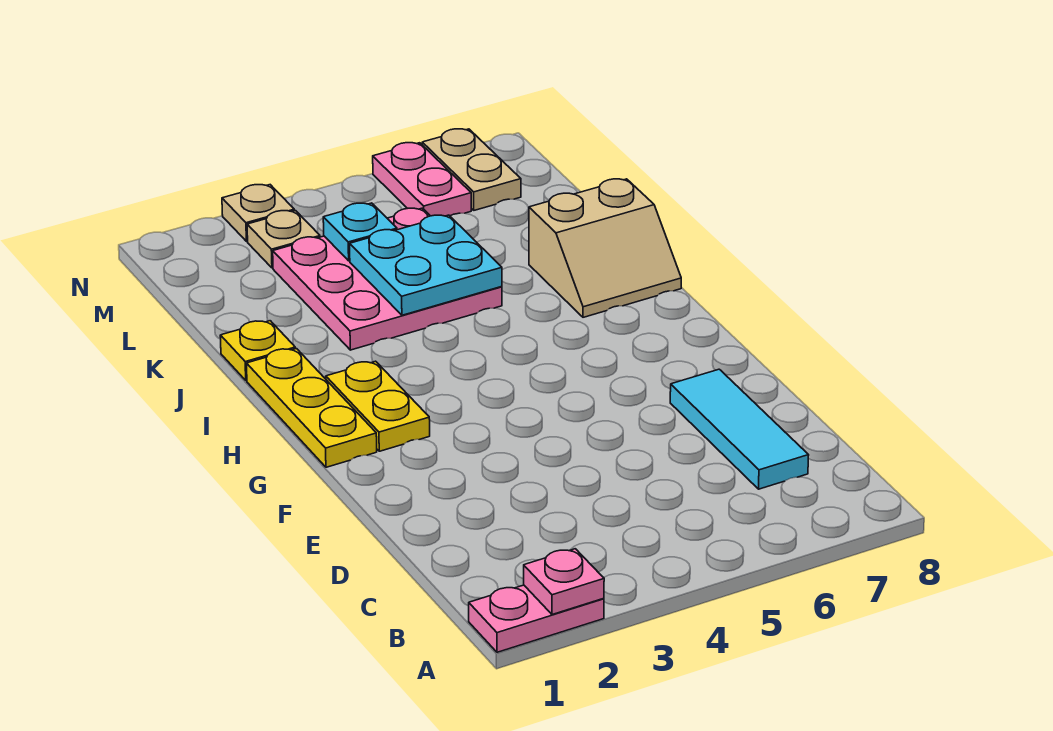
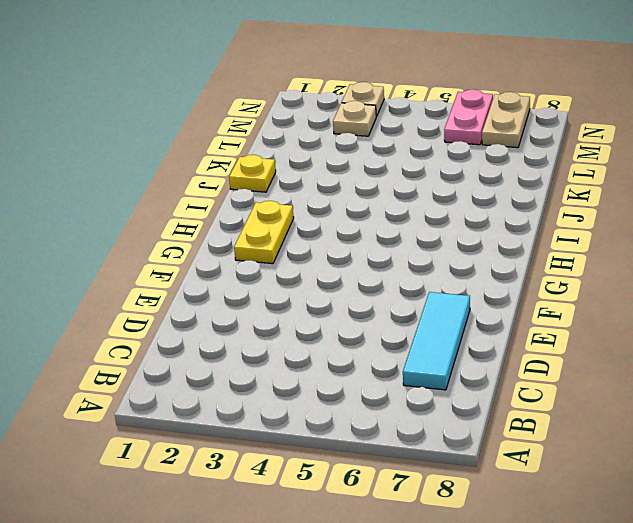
none -> pink plate A1:A2 level 1
none -> yellow plate G1:I1 level 1
none -> tan slope I7:J8 level 1 top J

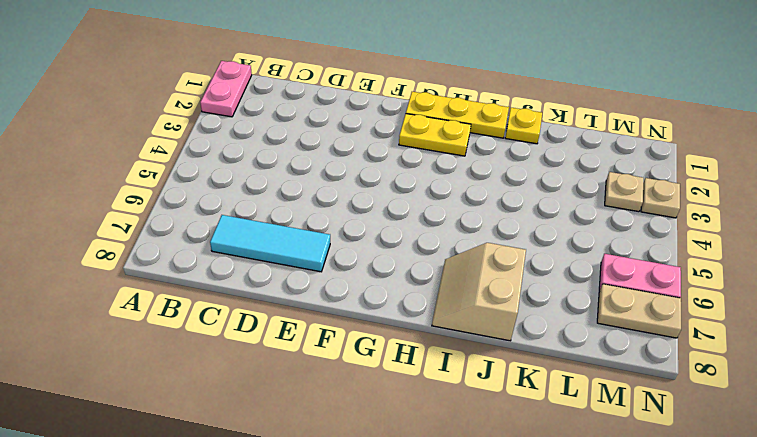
none -> pink plate J3:L5 level 1
none -> pink plate A2 level 2
none -> cyan plate J4:K5 level 2

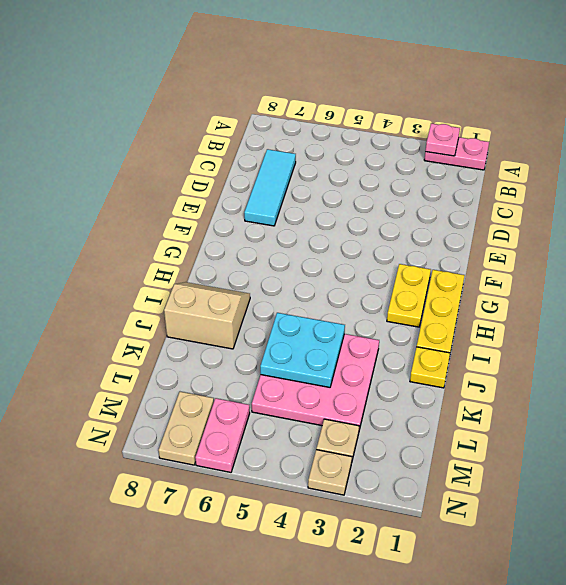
none -> cyan plate L4 level 2

